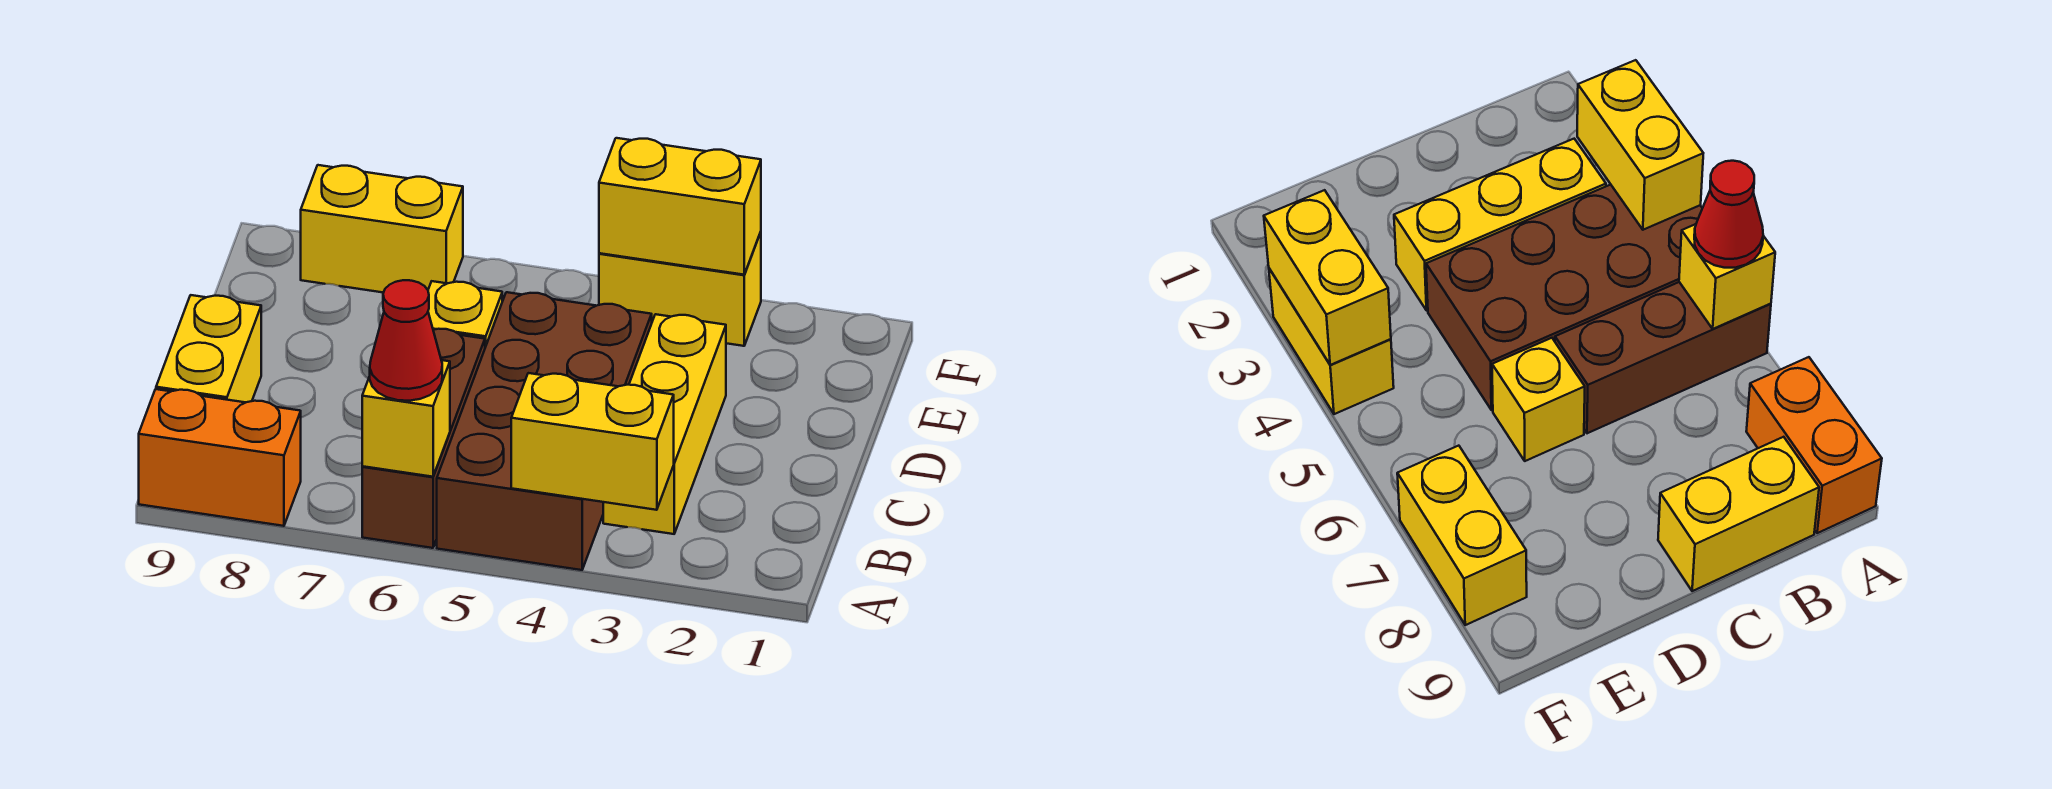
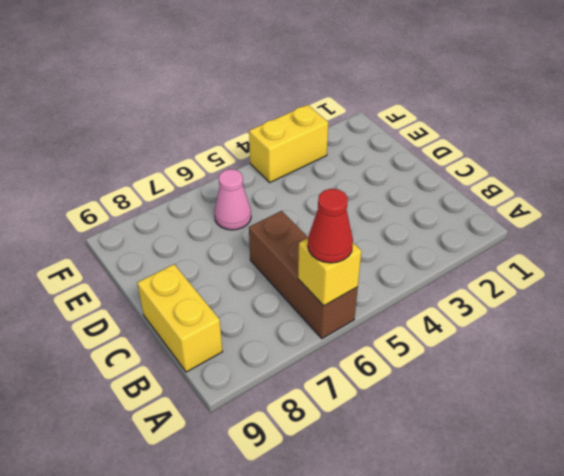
pink cone E6 level 1 -> none
none -> brown brick A4:D5 level 1
none -> orange brick A8:A9 level 1
none -> yellow brick B3:D3 level 1

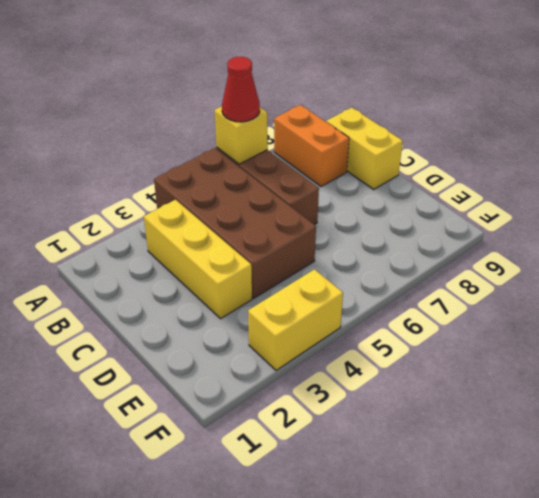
orange brick A8:B8 level 1 -> orange brick A8:A9 level 1
none -> yellow brick D6 level 1
none -> yellow brick F7:F8 level 1
none -> yellow brick A3:A4 level 2

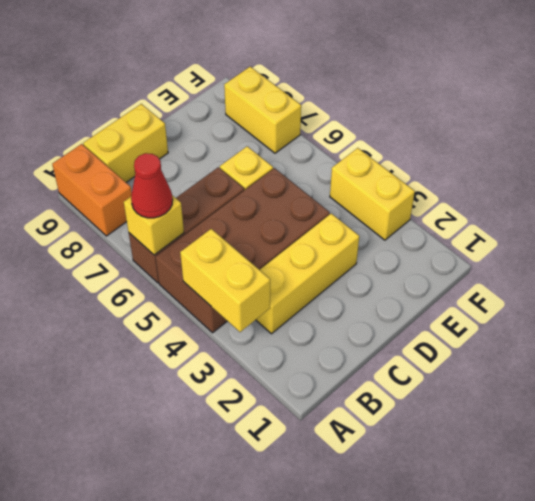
none -> yellow brick F3:F4 level 2

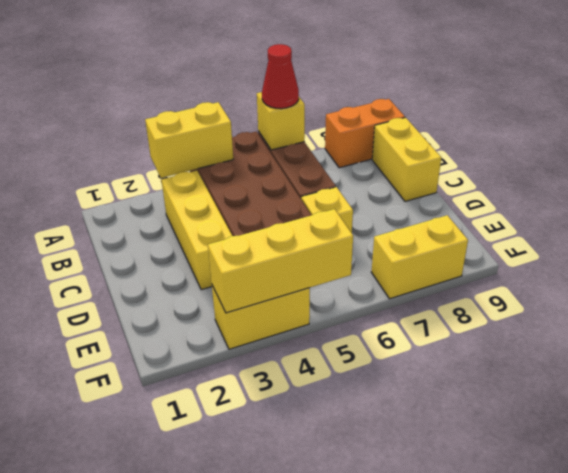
yellow brick F3:F5 level 2 -> yellow brick F3:F4 level 2

